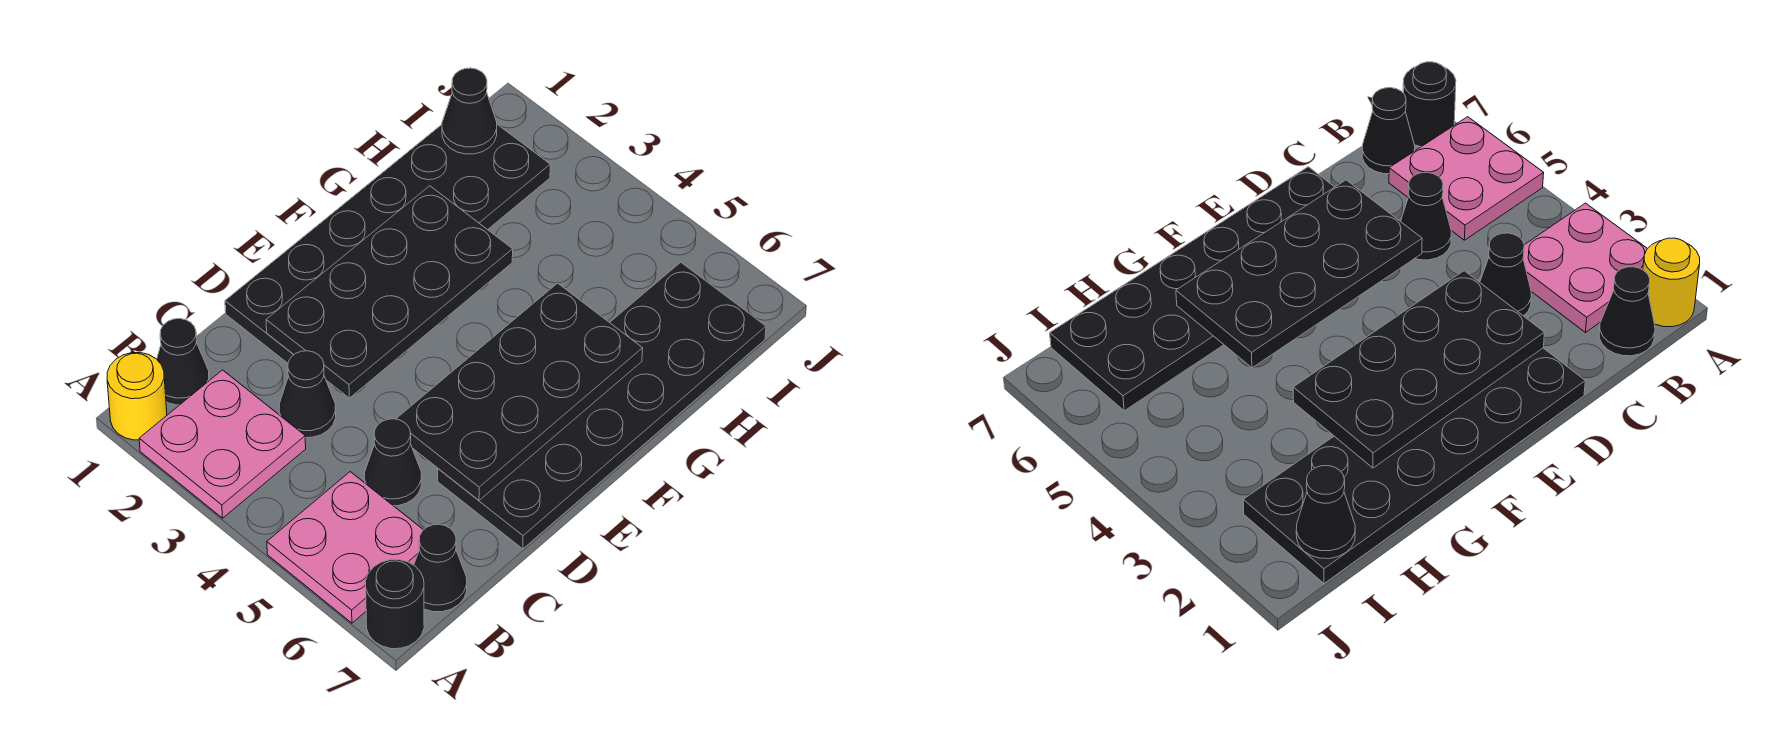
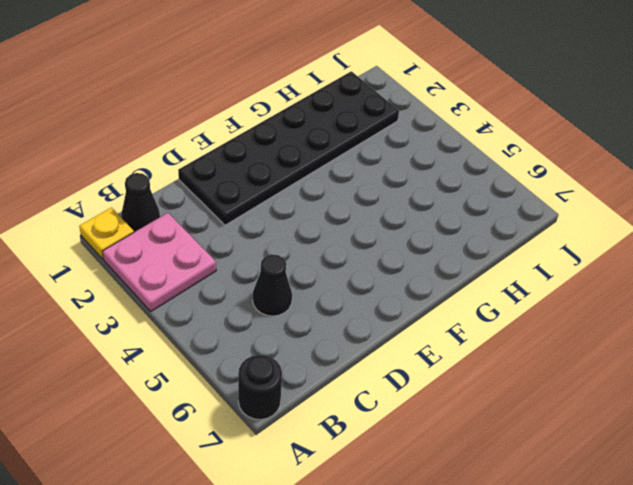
yellow plate A1 level 1 -> yellow round brick A1 level 1
none -> pink plate A5:B6 level 1
none -> black cone B7 level 1
none -> black cone C3 level 1

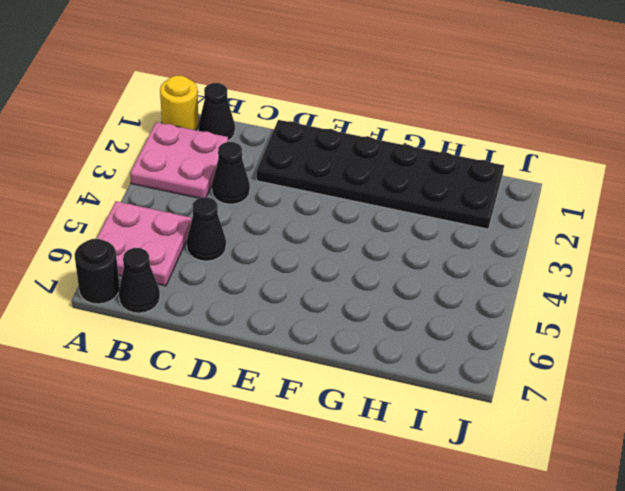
none -> black plate D6:I7 level 1
none -> black plate D2:G3 level 2
none -> black plate D5:G6 level 2

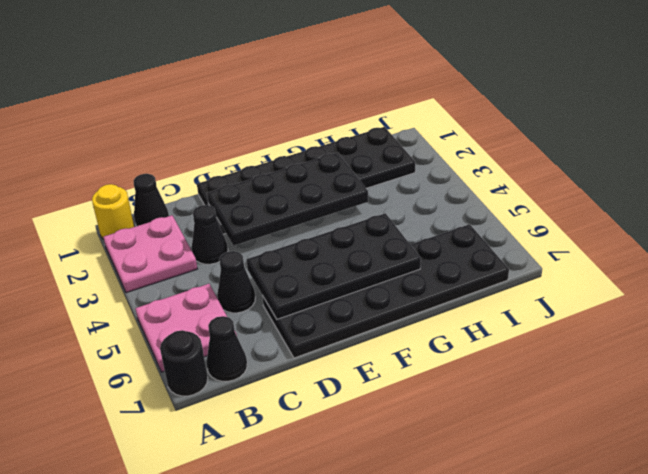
none -> black cone I1 level 2

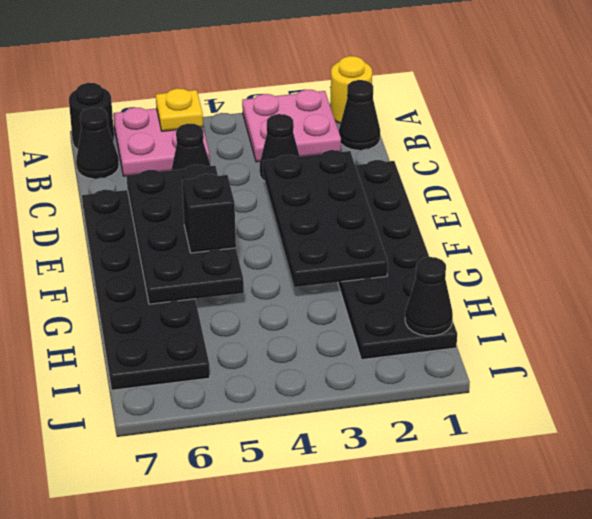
yellow plate A5 level 2 -> none
black brick F5 level 3 -> none

